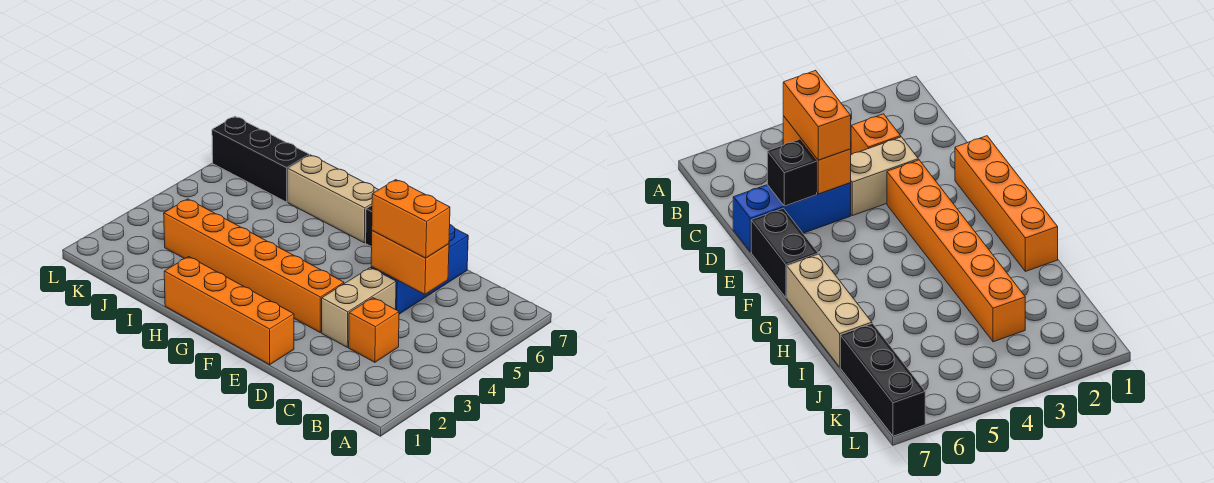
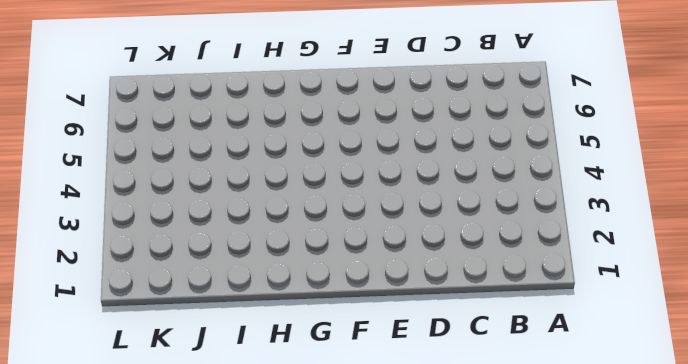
none -> orange brick C3 level 1
none -> tan brick D3:D4 level 1

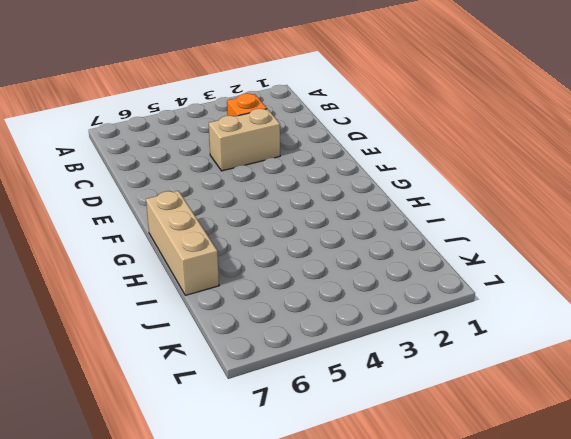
none -> blue brick D5:D7 level 1
none -> orange brick E1:H1 level 1

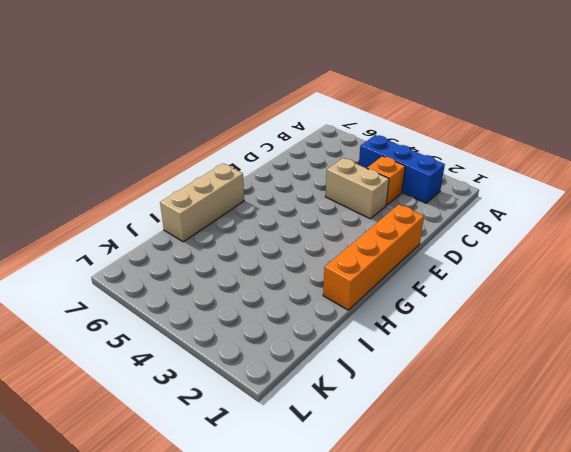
blue brick B2:B4 level 1 -> blue brick D5:D7 level 1
none -> orange brick E3:J3 level 1
none -> black brick E7:F7 level 1

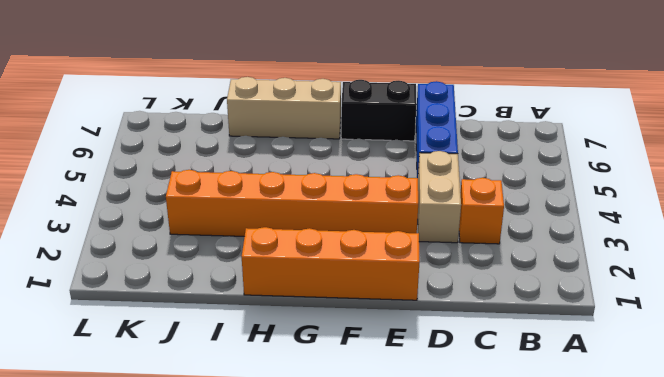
none -> black brick J7:L7 level 1
none -> orange brick C5:D5 level 2

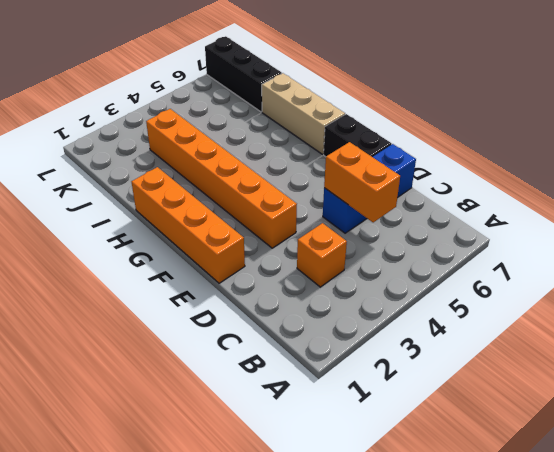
none -> tan brick D3:D4 level 1
none -> black brick D6 level 2

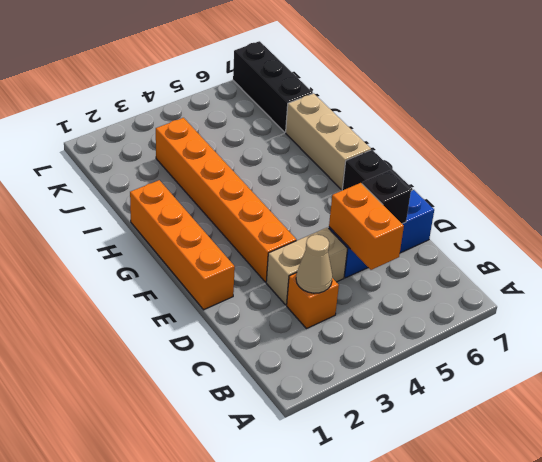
tan cone C3 level 2 -> none
none -> orange brick C5:D5 level 3

